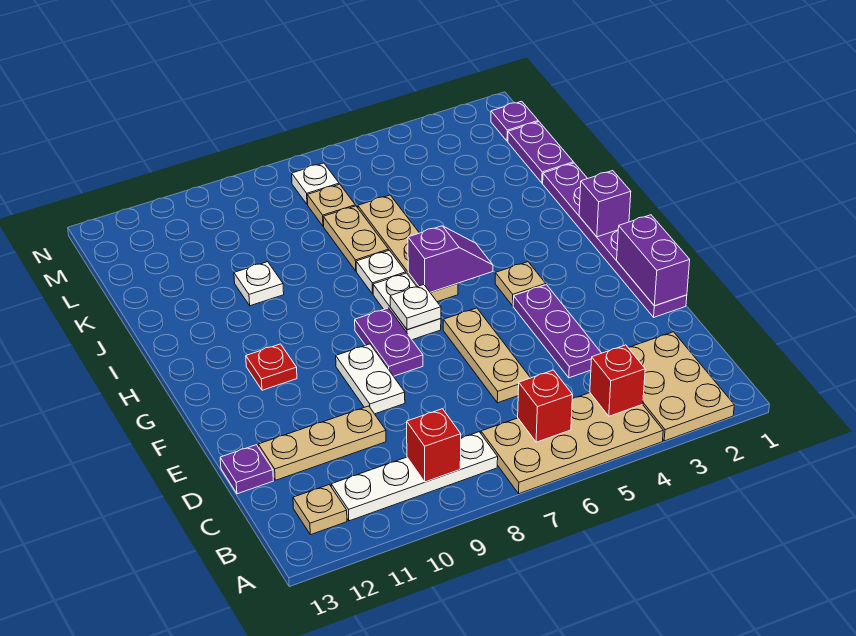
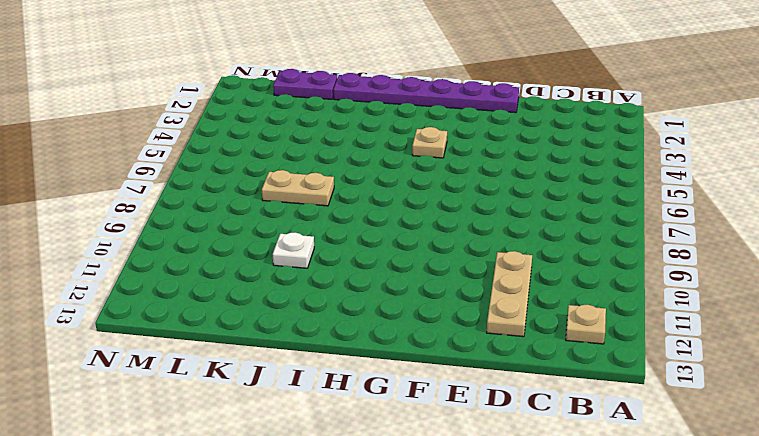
none -> tan plate A2:C3 level 1
none -> tan plate A4:B7 level 1
none -> white plate B8:B11 level 1

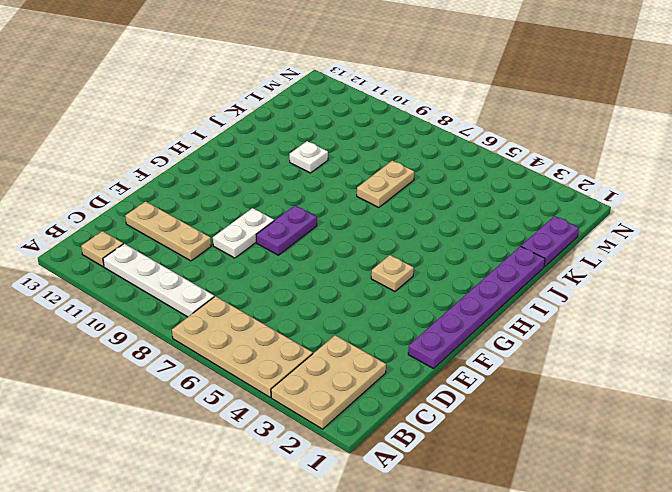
none -> purple plate D4:F4 level 1
none -> tan plate D6:F6 level 1
none -> purple plate D13 level 1

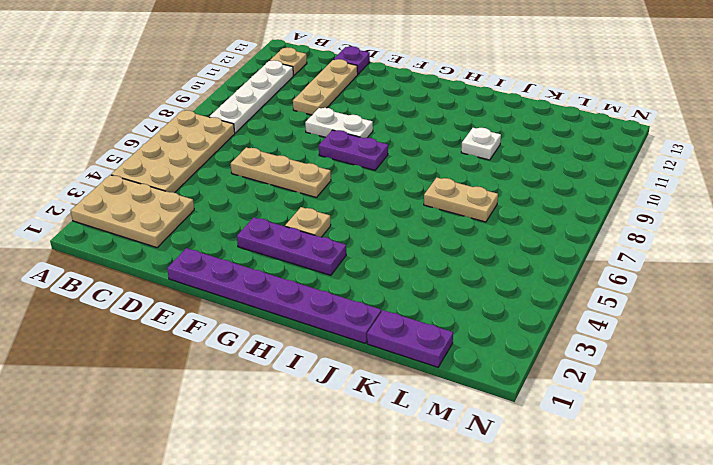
purple plate F3:H3 level 1 -> purple plate D4:F4 level 1
none -> white plate G7:H7 level 1
none -> red plate G11 level 1
none -> tan plate H6:K6 level 1

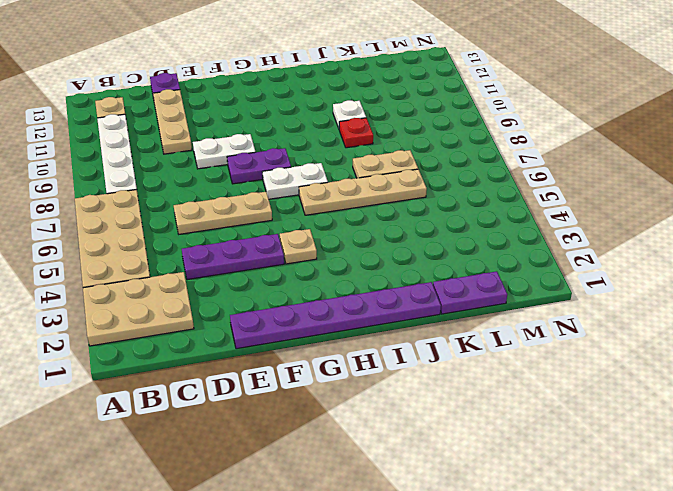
red plate J9 level 1 -> red plate G11 level 1
none -> white plate I7 level 1
none -> tan plate L7 level 1
none -> purple plate M1 level 1

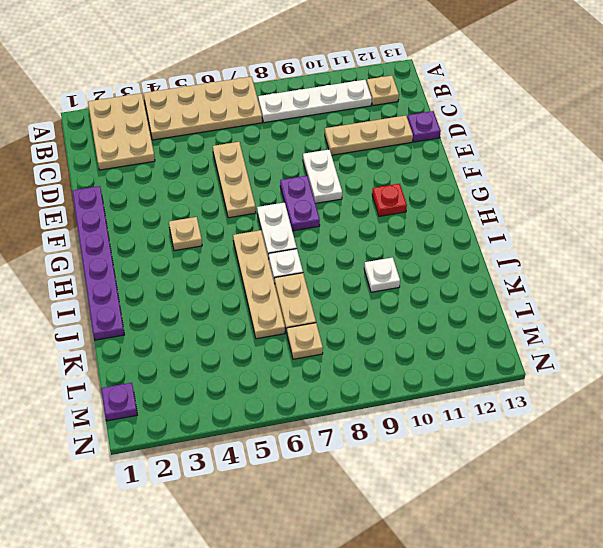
none -> purple plate D4:F4 level 1
none -> purple plate K1:L1 level 1
none -> white plate M7 level 1

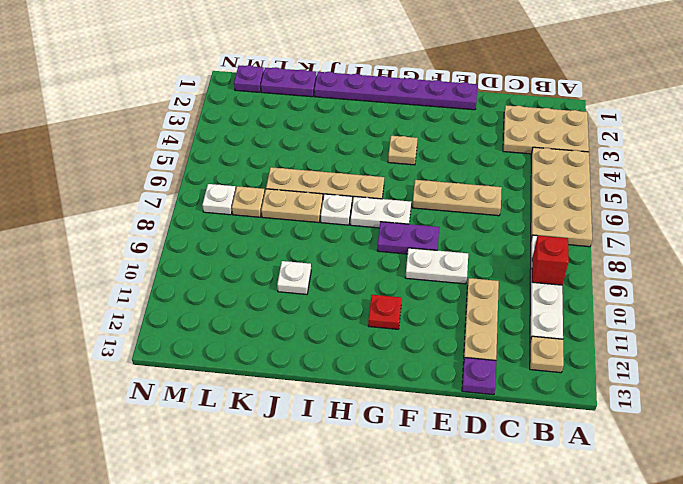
none -> purple plate D4:F4 level 1
none -> red brick B4 level 2
none -> red brick B6 level 2

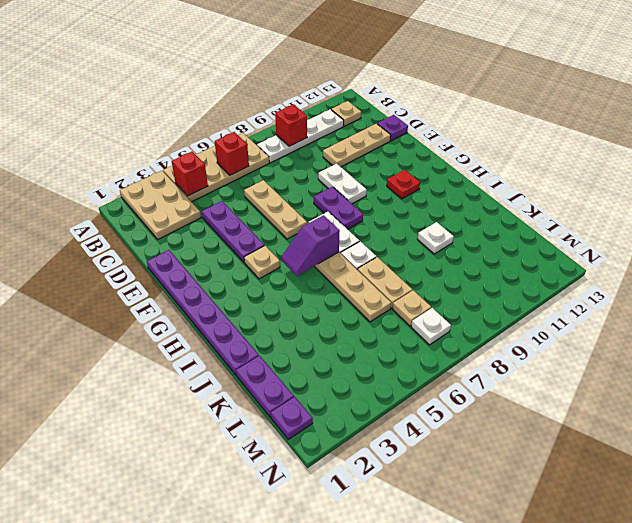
none -> purple brick E1:F1 level 2
none -> white plate G7 level 2
none -> purple brick H1 level 2

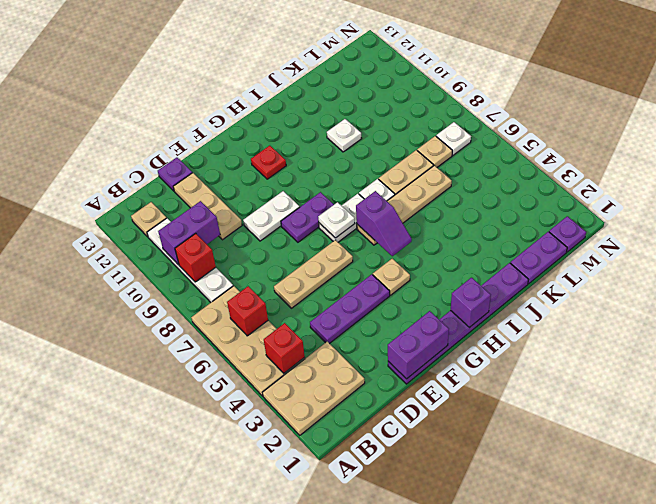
purple brick B10:C10 level 2 -> none

